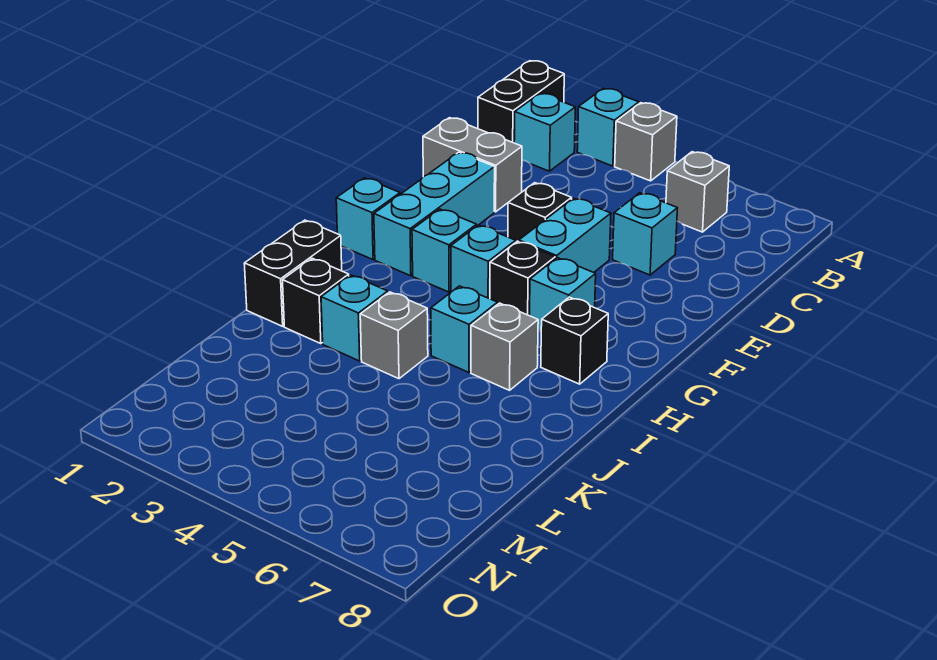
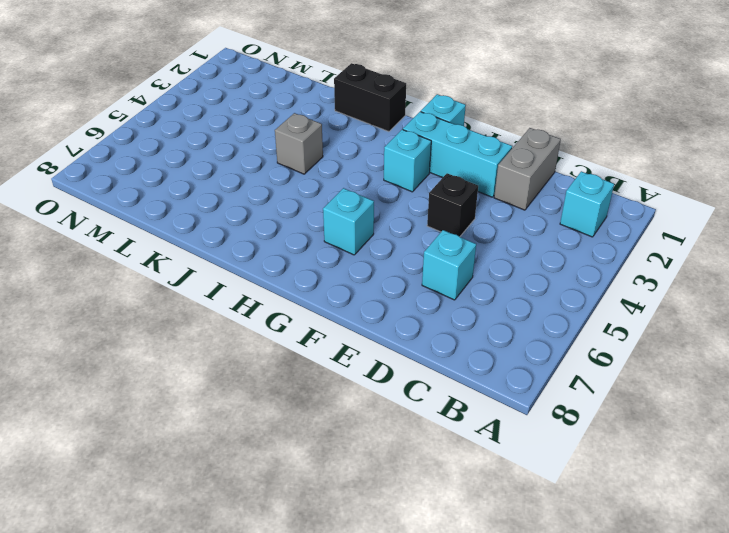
none -> black brick A1:B1 level 1
none -> cyan brick A3 level 1
none -> grey brick A4 level 1

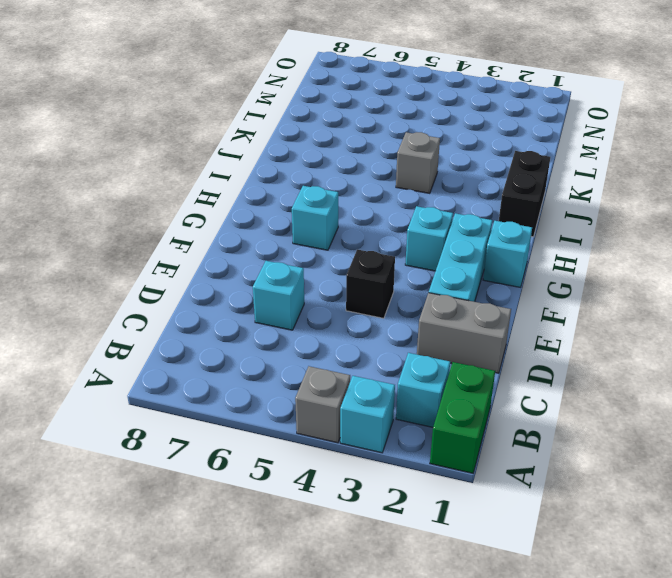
green brick A1:B1 level 1 -> black brick A1:B1 level 1
none -> grey brick B6 level 1
none -> cyan brick E5:F5 level 1
none -> cyan brick G4 level 1

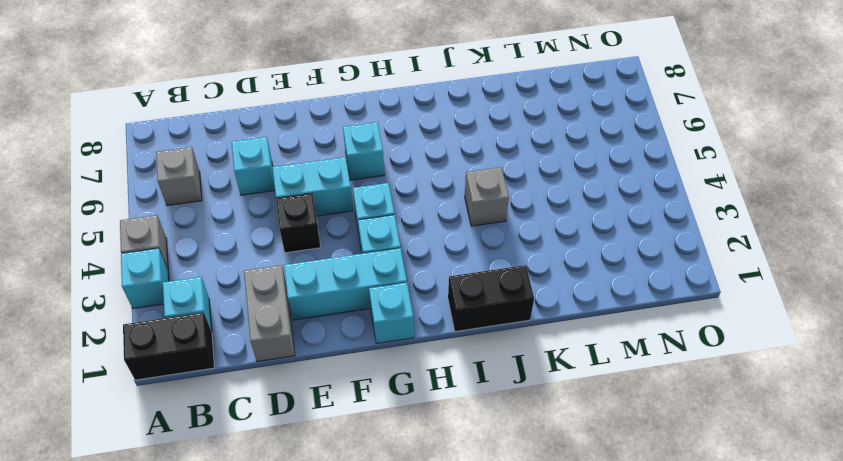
none -> black brick G5 level 1
none -> black brick H7 level 1
none -> cyan brick I5 level 1

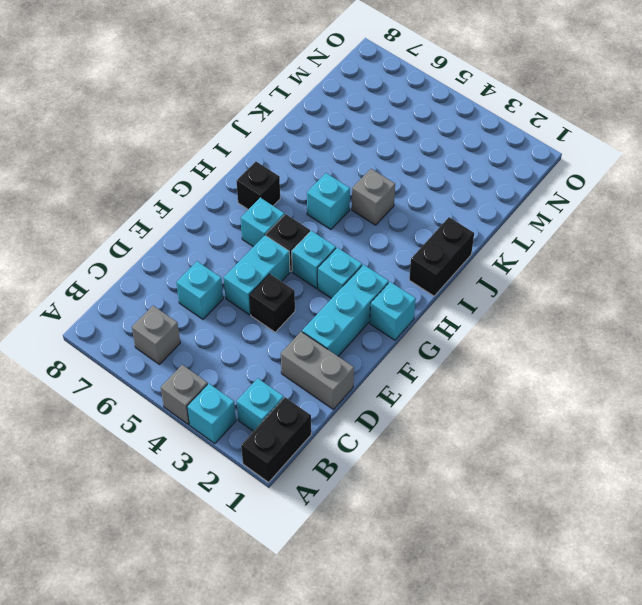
none -> grey brick I6 level 1
none -> black brick J2 level 1
none -> cyan brick J3 level 1

